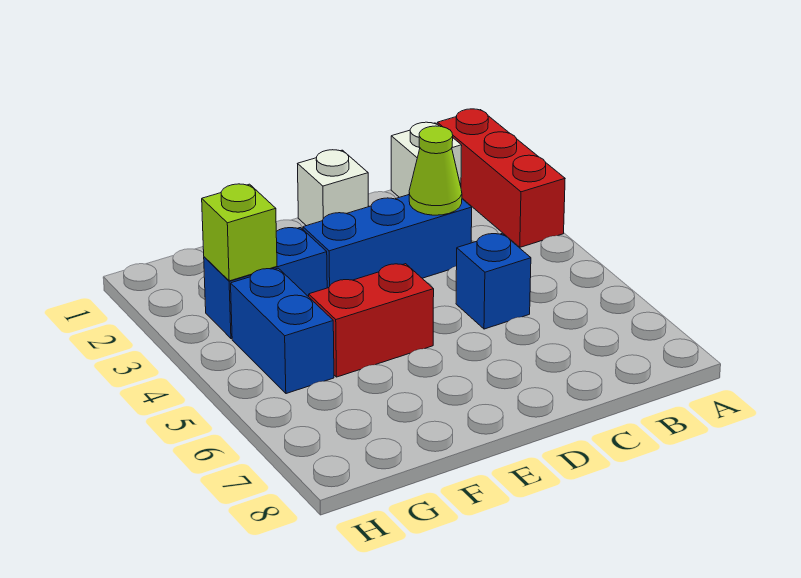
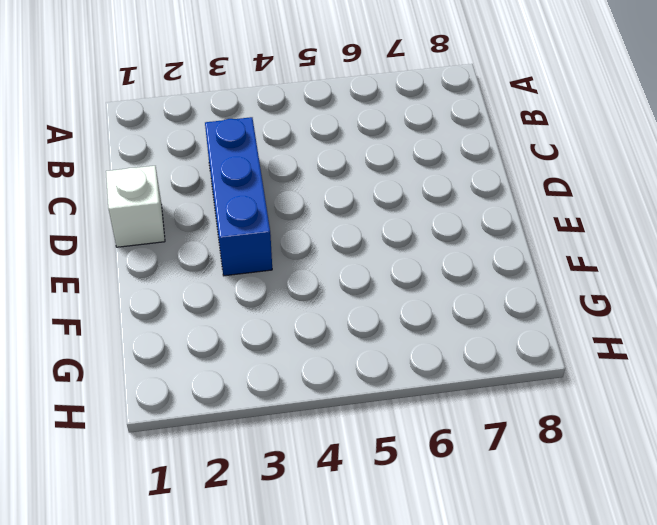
none -> red brick A1:A3 level 1
none -> white brick B1 level 1

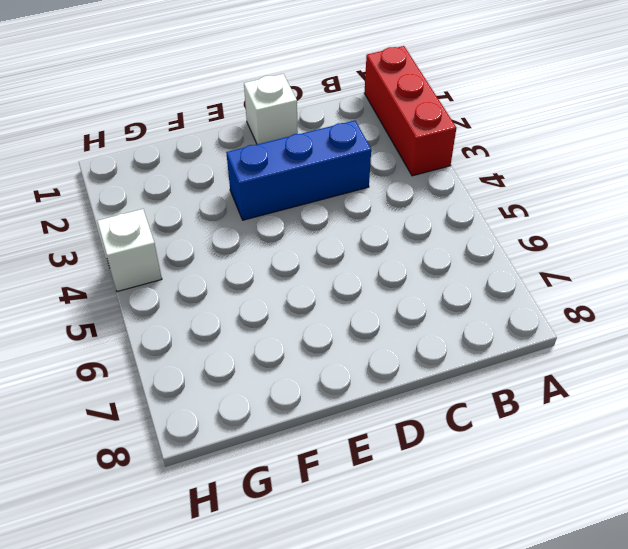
white brick H4 level 1 -> white brick B1 level 1
none -> blue brick C5 level 1
none -> red brick E5:F5 level 1

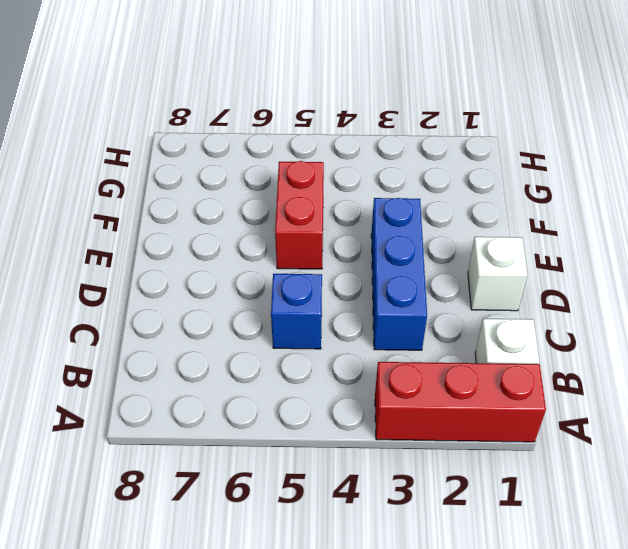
none -> blue brick F3:G3 level 1
none -> blue brick G4:G5 level 1

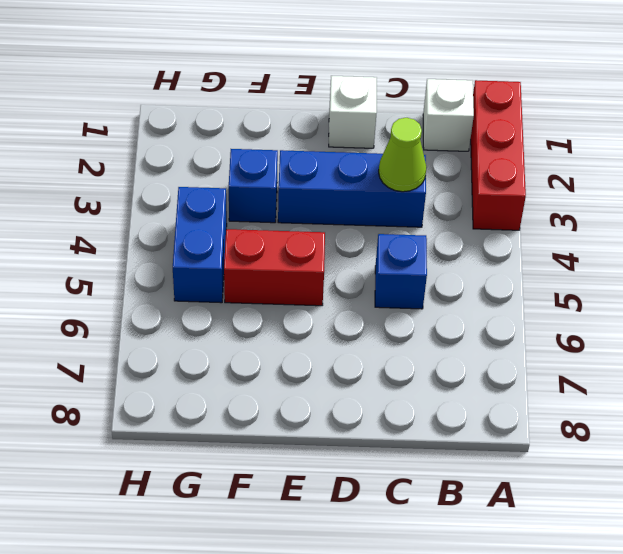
blue brick F3 level 1 -> blue brick F3:G3 level 1
none -> lime brick G3 level 2

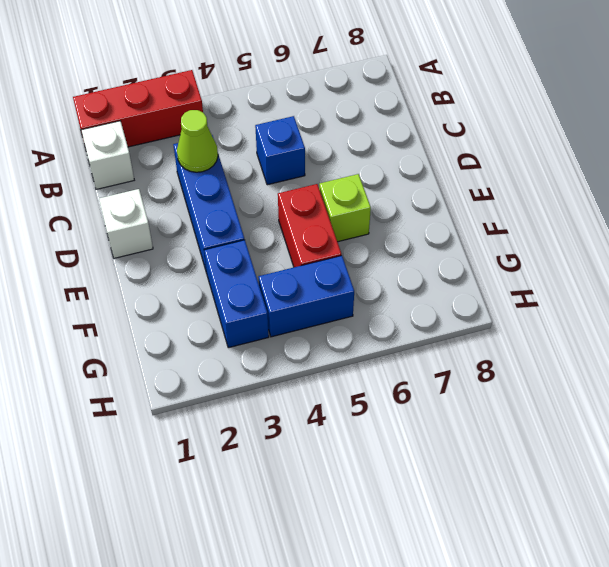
lime brick E6 level 1 -> lime brick G3 level 2

